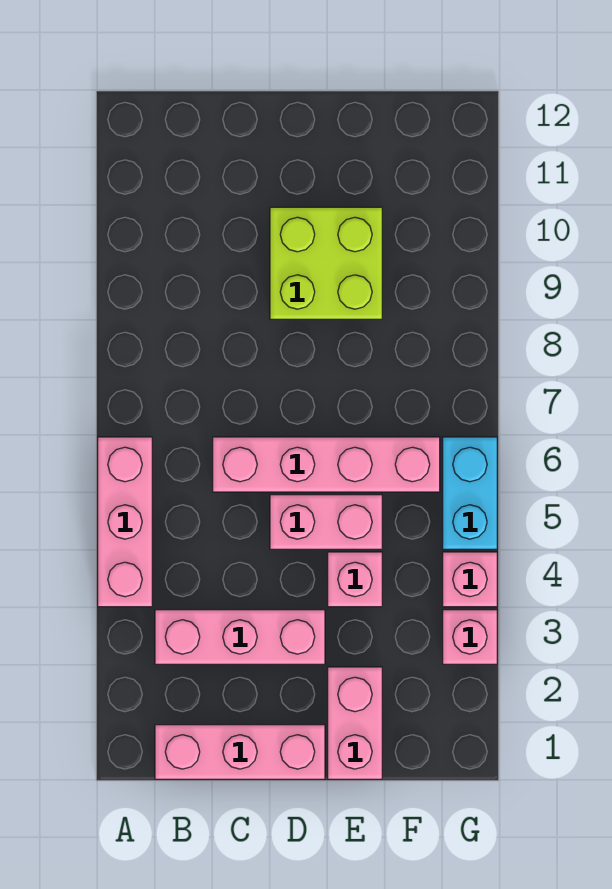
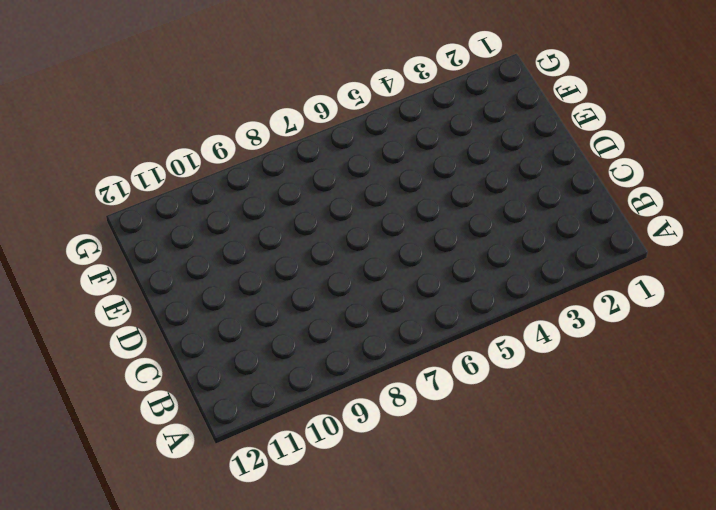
none -> pink brick A4:A6 level 1
none -> pink brick B1:D1 level 1

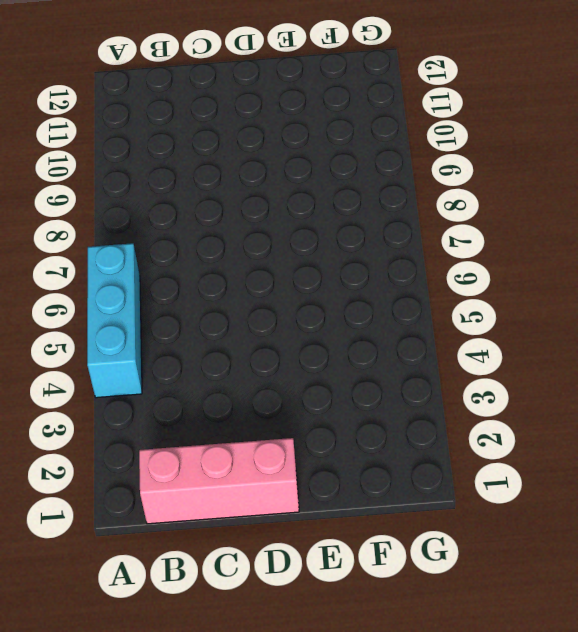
cyan brick A4:A6 level 1 -> pink brick A4:A6 level 1
none -> pink brick B3:D3 level 1
none -> pink brick C6:F6 level 1

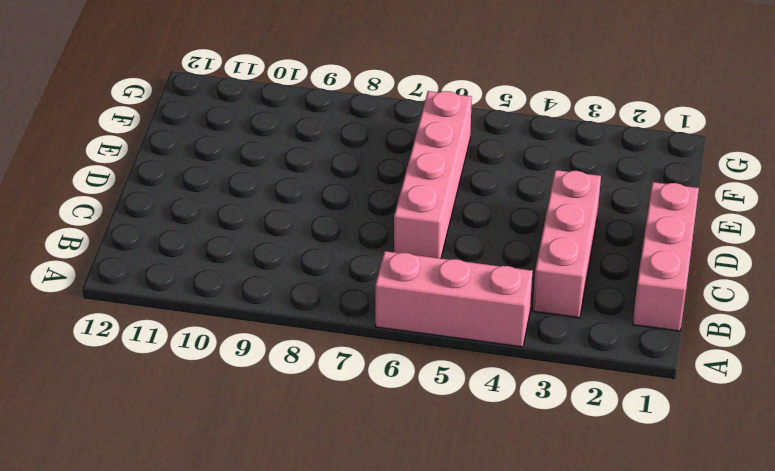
none -> pink brick D5:E5 level 1
none -> lime brick D9:E10 level 1

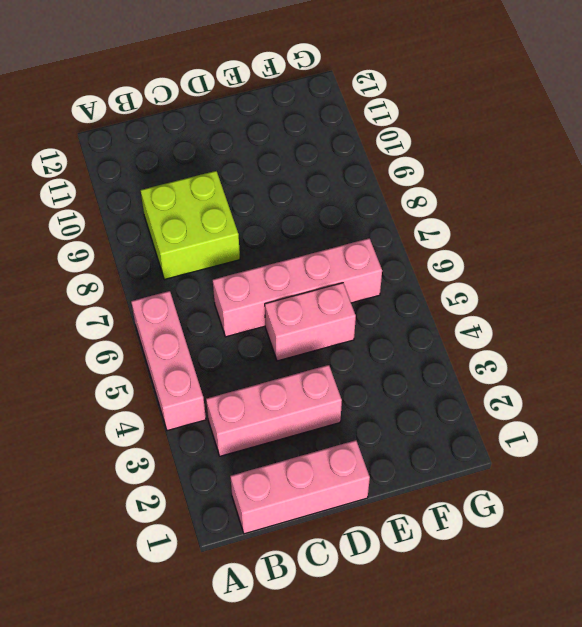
lime brick B8:C9 level 1 -> lime brick D9:E10 level 1
none -> pink brick E1:E2 level 1
none -> pink brick E4 level 1

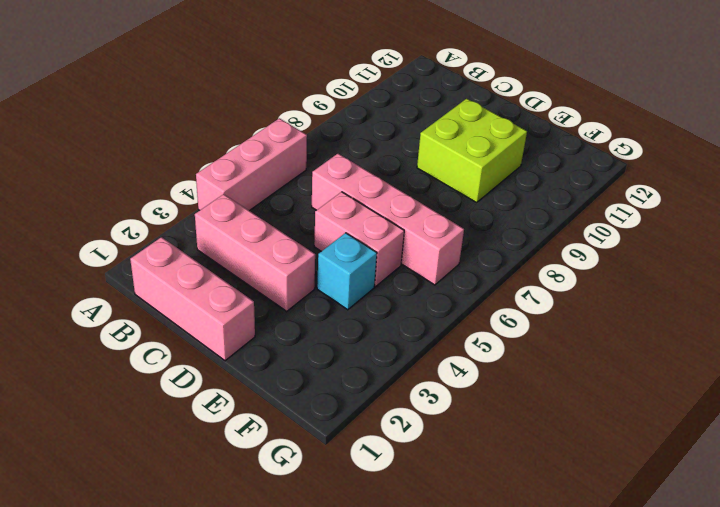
cyan brick E4 level 1 -> pink brick E4 level 1
none -> pink brick E1:E2 level 1
none -> pink brick G3 level 1

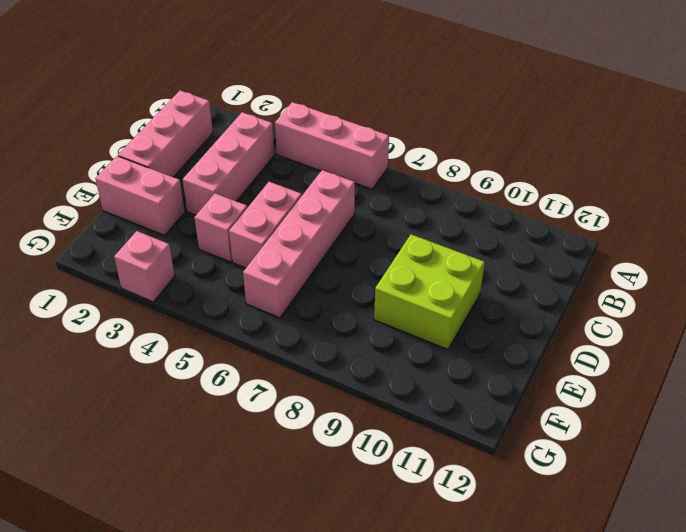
none -> pink brick G4 level 1
none -> cyan brick G5:G6 level 1

